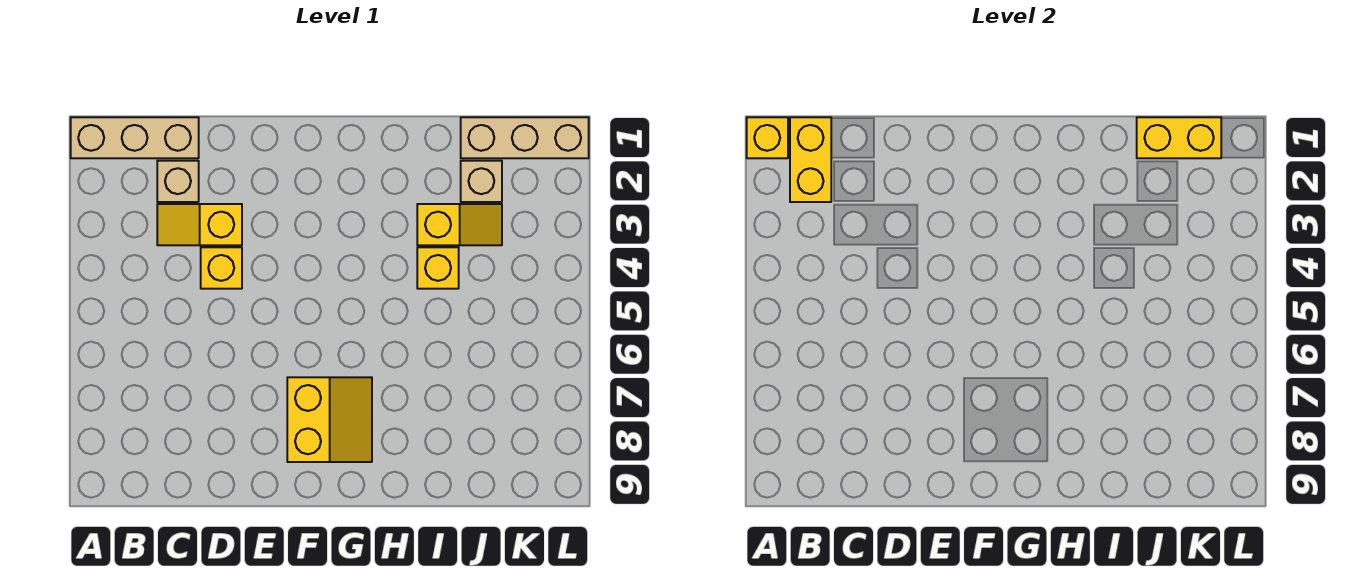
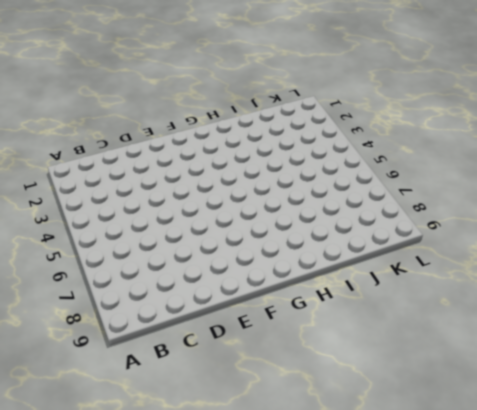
none -> tan brick A1:C1 level 1
none -> tan brick C2 level 1
none -> yellow slope C3:D3 level 1 top D

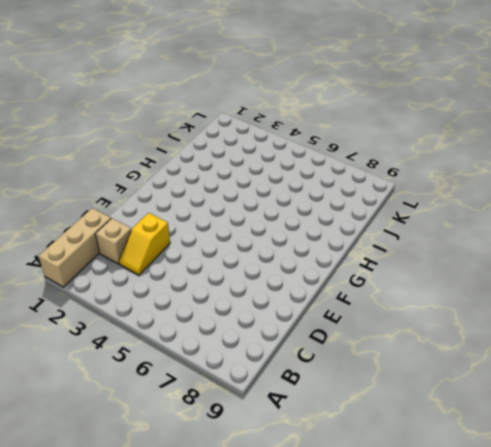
none -> yellow brick D4 level 1
none -> yellow slope F7:G8 level 1 top F
none -> yellow slope I3:J3 level 1 top I

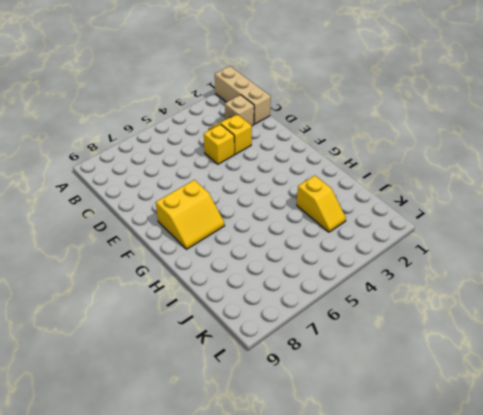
none -> yellow brick I4 level 1
none -> tan brick J1:L1 level 1
none -> tan brick J2 level 1

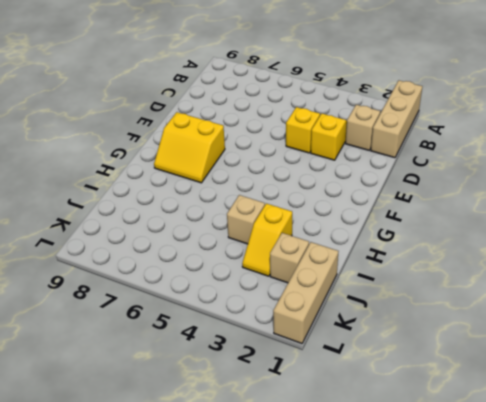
tan brick I4 level 1 -> yellow brick I4 level 1
none -> yellow brick A1 level 2
none -> yellow brick B1:B2 level 2
none -> yellow brick J1:K1 level 2

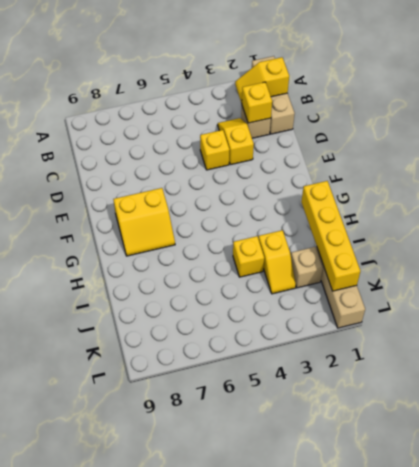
yellow slope B1:B2 level 2 top 1 -> yellow brick B1:B2 level 2
yellow brick C2 level 2 -> yellow brick A1 level 2
yellow brick H1:K1 level 2 -> yellow brick J1:K1 level 2

